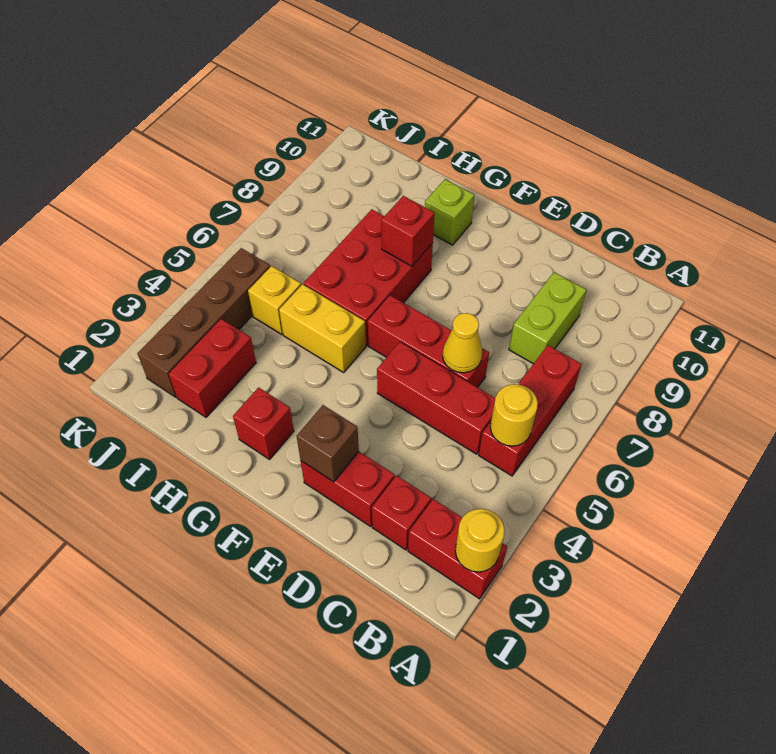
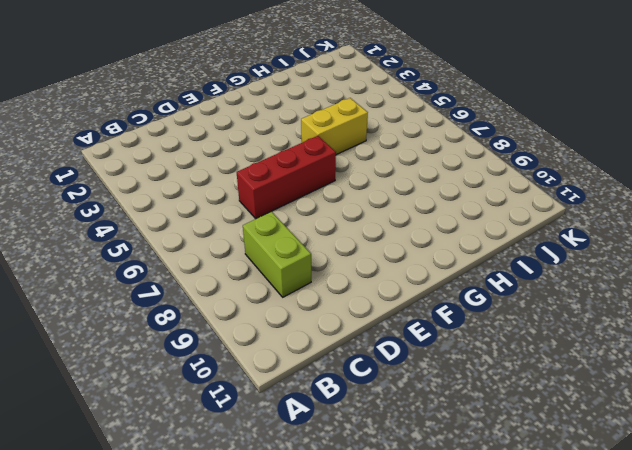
none -> red brick A2:B2 level 1
none -> red brick B5:B7 level 1
none -> red brick C2 level 1

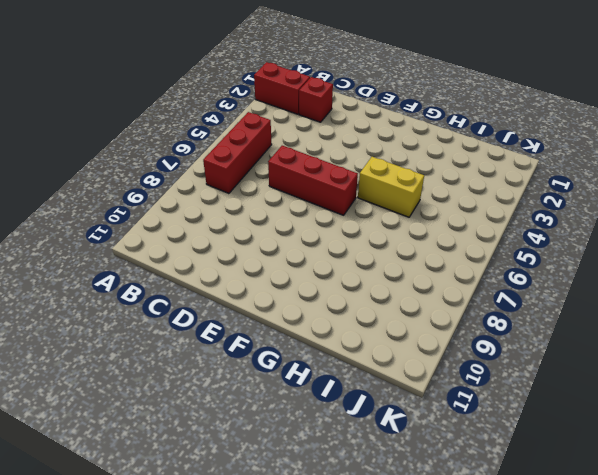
none -> red brick C5:E5 level 1
none -> lime brick C8:C9 level 1
none -> red brick D2:E2 level 1

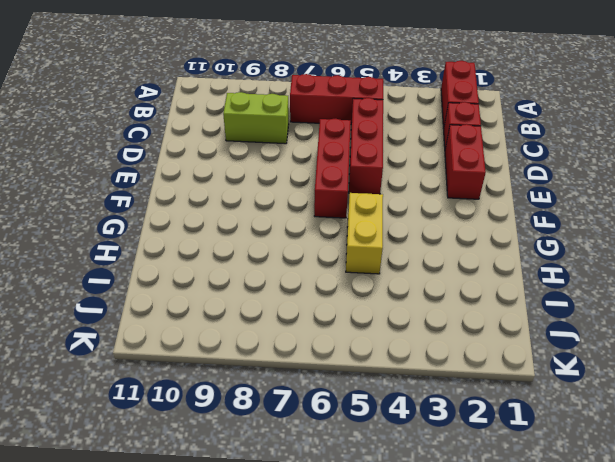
none -> red brick G2 level 1
none -> red brick G6:H8 level 1
none -> lime brick G10 level 1

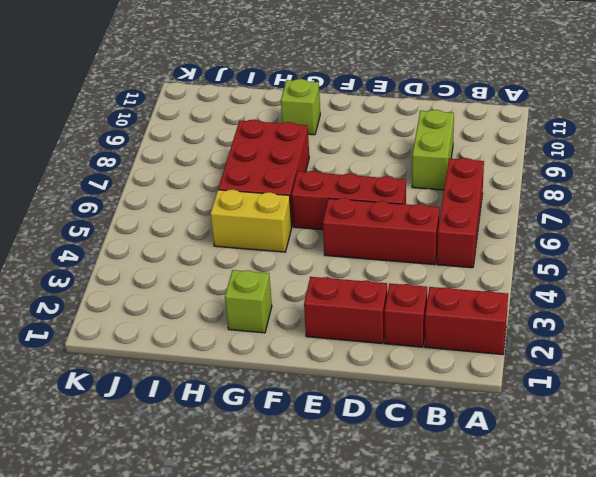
lime brick G2 level 1 -> red brick G2 level 1
none -> red brick I2:I3 level 1
none -> yellow brick I5 level 1
none -> brown brick J2:J5 level 1

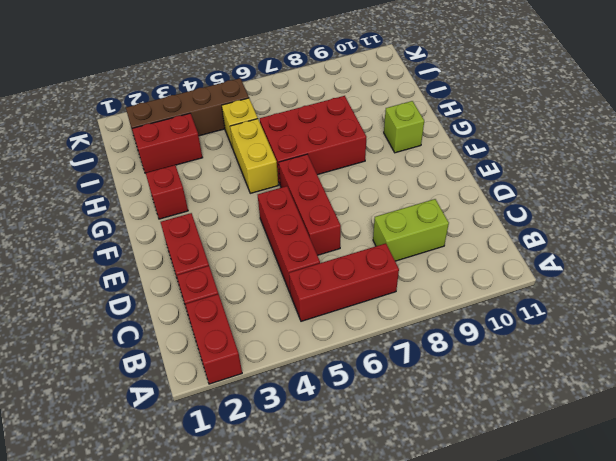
none -> yellow round brick A2 level 2
none -> yellow round brick B5 level 2
none -> yellow cone D6 level 2

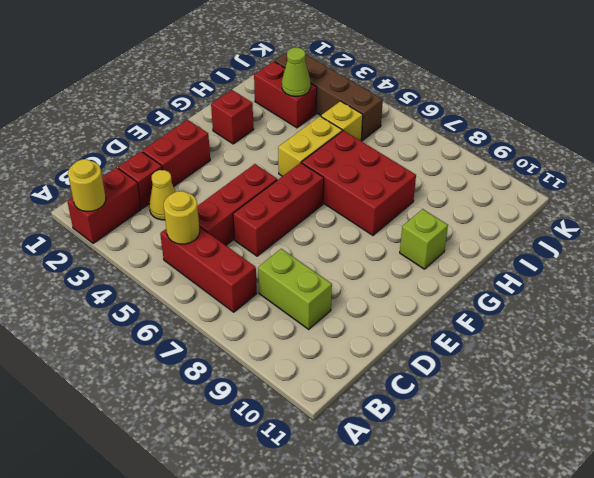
yellow cone C3 level 1 -> yellow cone D6 level 2
lime cone I3 level 2 -> none
none -> brown brick E2 level 2
none -> red brick G8 level 2

